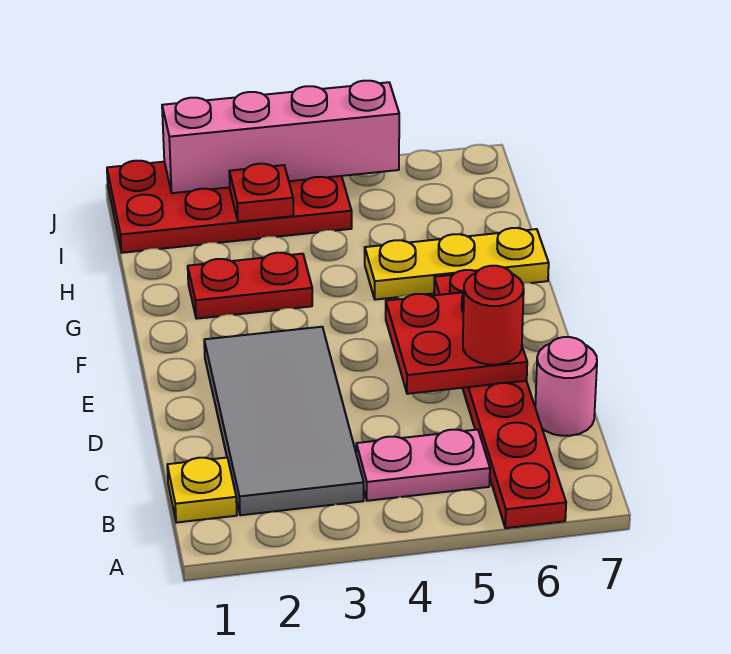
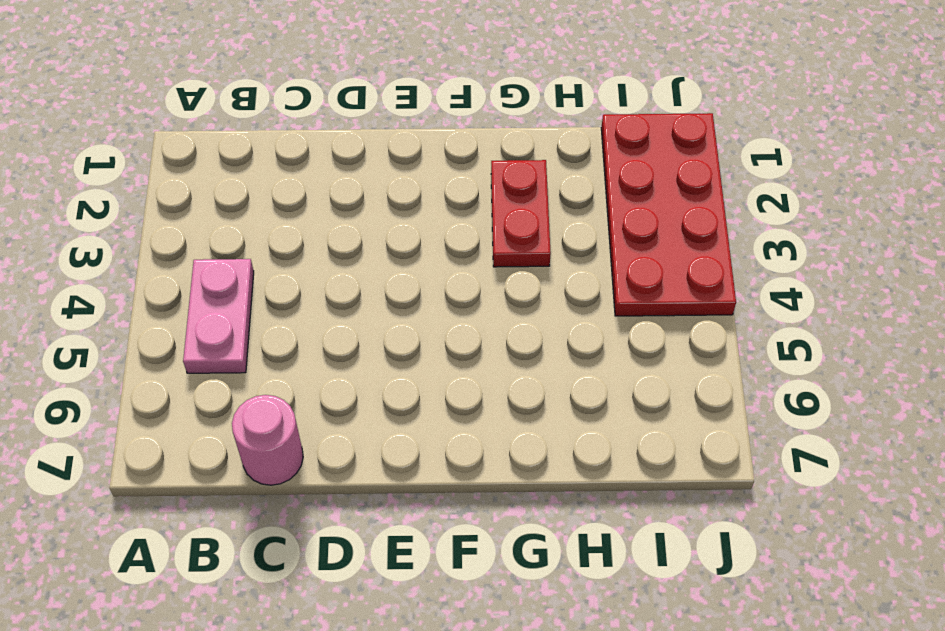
none -> red plate A6:F6 level 1
none -> yellow plate B1 level 1
none -> grey tile B2:E3 level 1

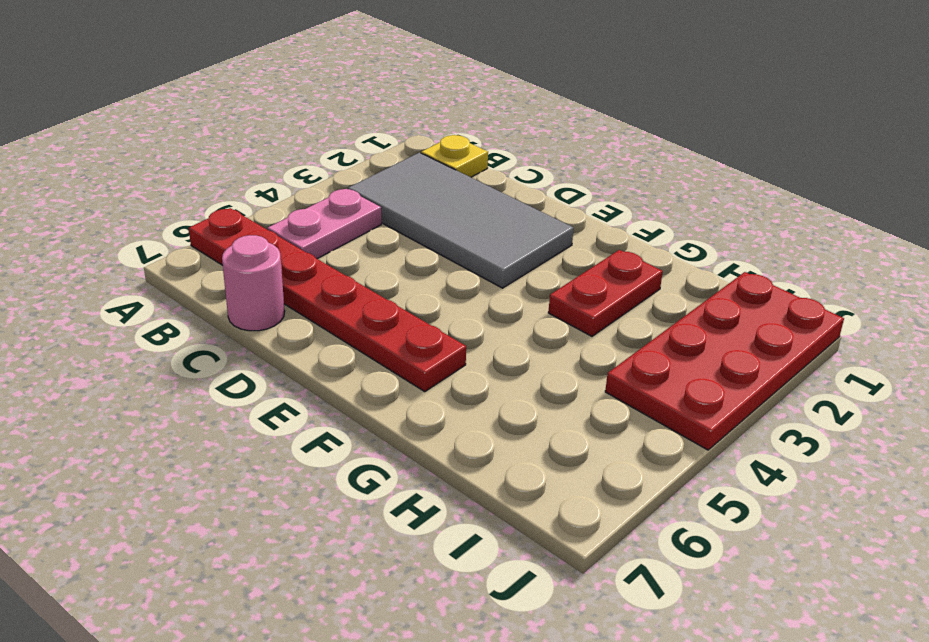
none -> yellow plate G5:G7 level 1
none -> red plate D5:E6 level 2
none -> red plate I3 level 2

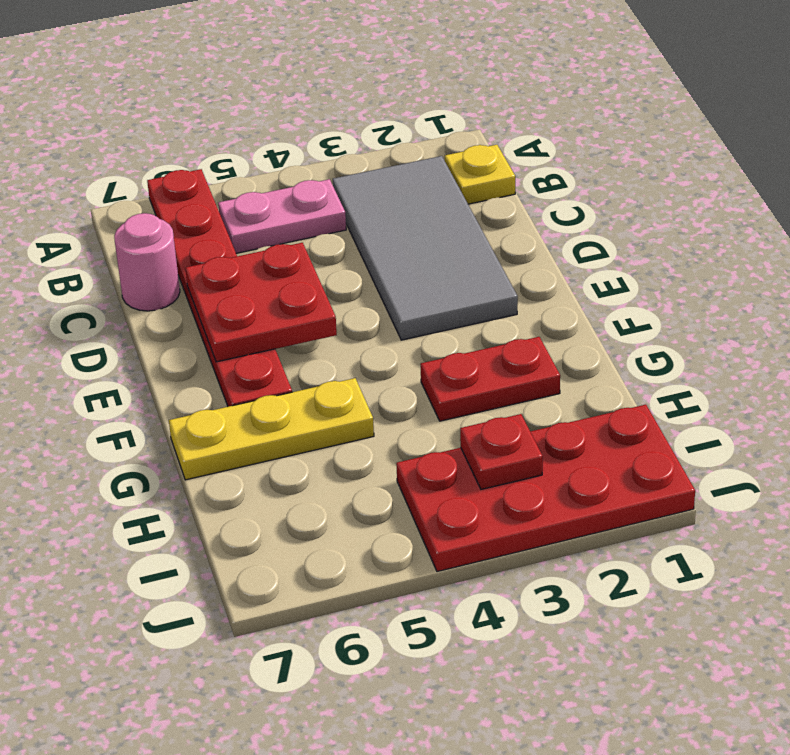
none -> pink brick J2:J5 level 2
none -> red round brick D6 level 3

